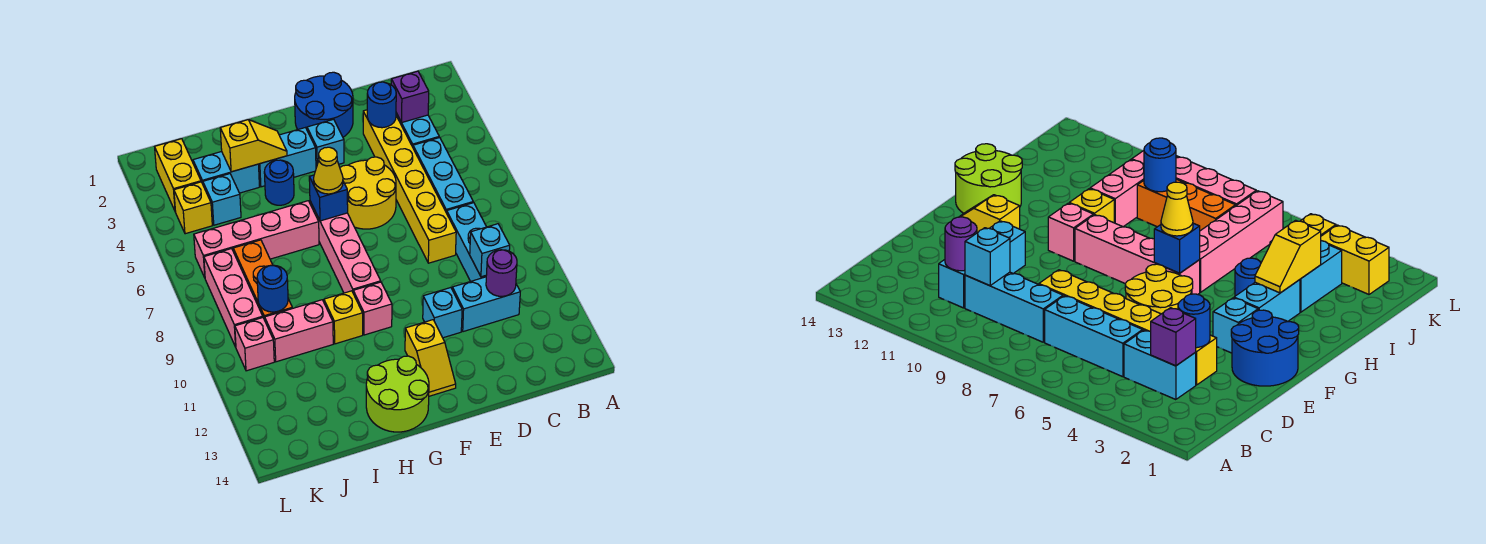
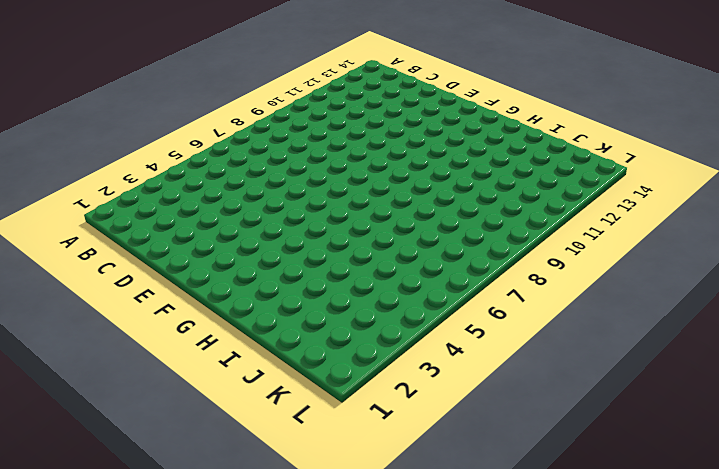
none -> cyan brick C3:C4 level 1
none -> cyan brick C5:C7 level 1
none -> cyan brick C8:C10 level 1
none -> cyan brick C11:D11 level 1

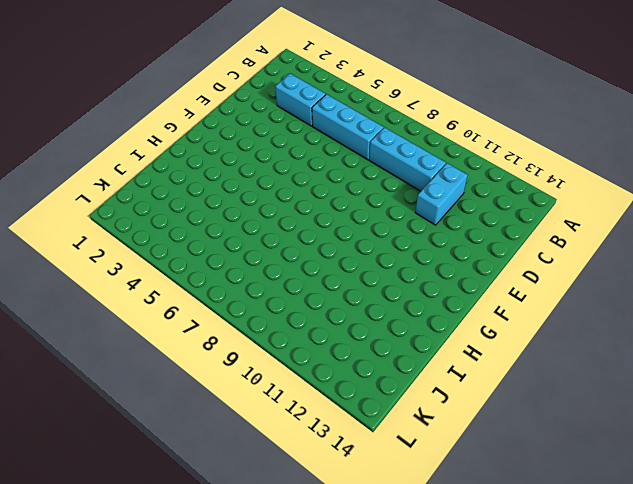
none -> yellow brick D3:D8 level 1
none -> blue round brick E1:F2 level 1
none -> yellow round brick E5:F6 level 1
none -> cyan brick E11 level 1

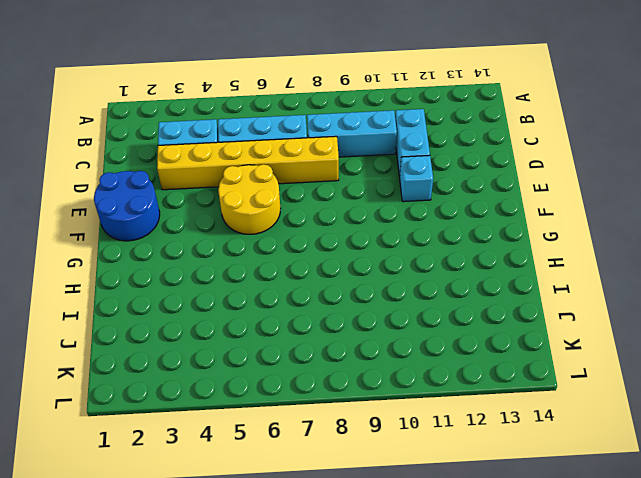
none -> cyan brick F3 level 1
none -> yellow slope F12:F13 level 1 top 12
none -> cyan brick G3:H3 level 1
none -> pink brick G6:G9 level 1

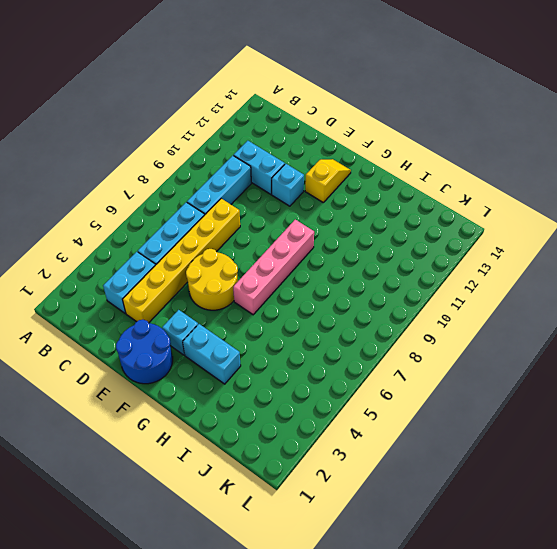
none -> pink brick G10 level 1
none -> lime round brick G13:H14 level 1
none -> blue round brick H4 level 1
none -> pink brick H6:K6 level 1

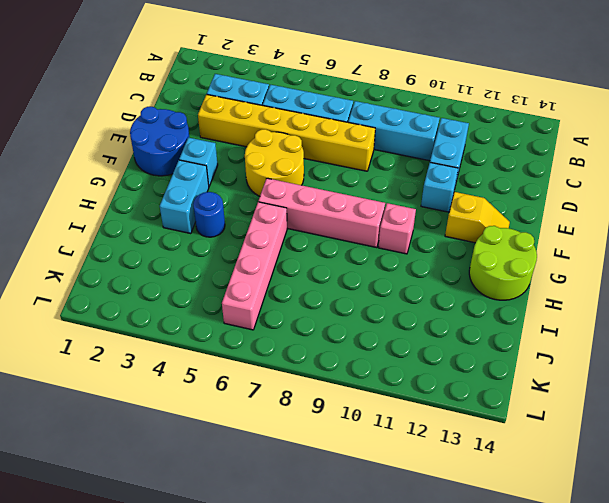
none -> yellow brick H10 level 1
none -> cyan brick I3:J3 level 1
none -> pink brick I10:J10 level 1
none -> cyan brick J4 level 1

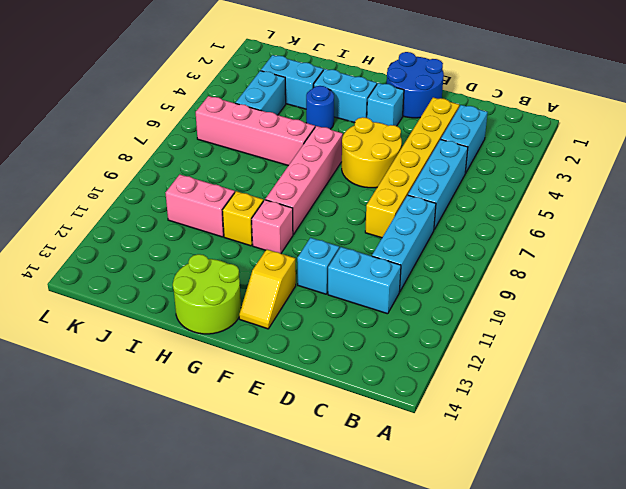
cyan brick J4:J5 level 1 -> cyan brick J4 level 1
none -> orange brick J7:J9 level 1
none -> yellow brick K2:K3 level 1
none -> yellow brick K4 level 1
none -> pink brick K7:K9 level 1

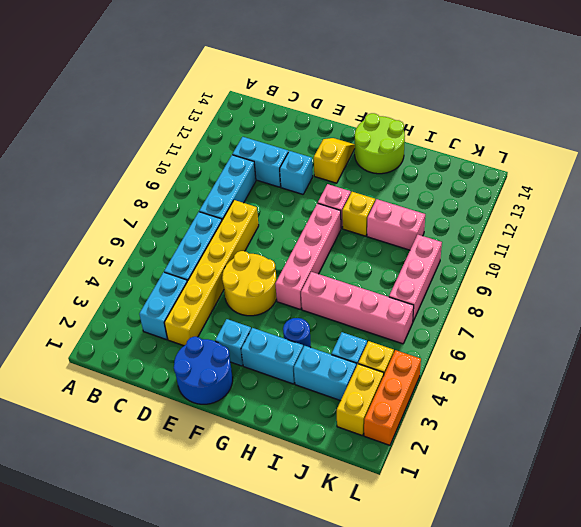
orange brick L2:L4 level 1 -> orange brick J7:J9 level 1
none -> pink brick K10 level 1
none -> purple brick C3 level 2
none -> cyan brick C10 level 2
none -> purple round brick C11 level 2

